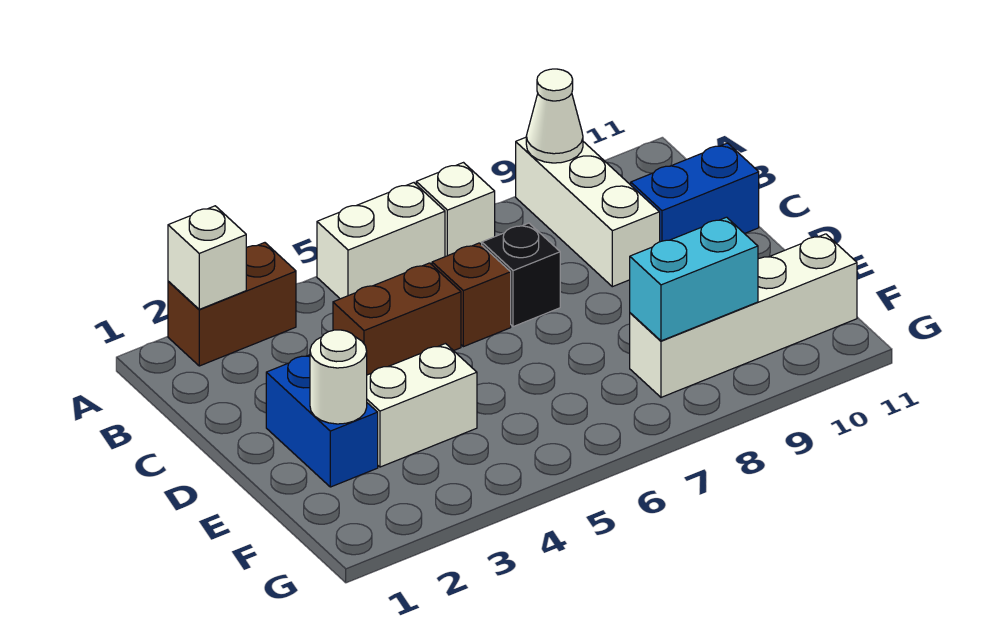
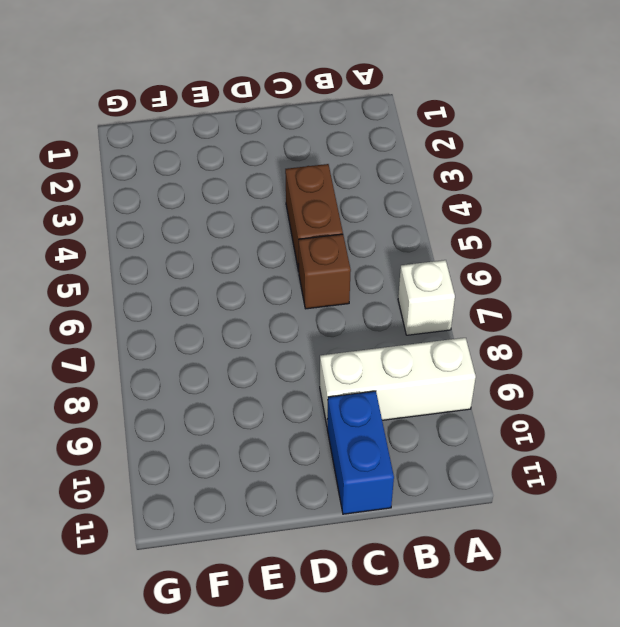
none -> brown brick A2:A3 level 1
none -> white brick A5:A6 level 1
none -> black brick C7 level 1

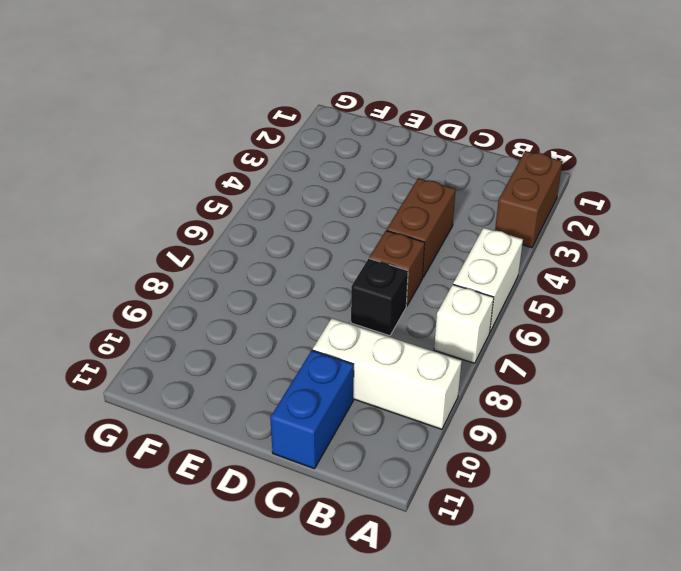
none -> blue brick D2:E2 level 1
none -> white brick E3:E4 level 1
none -> white brick F8:F11 level 1

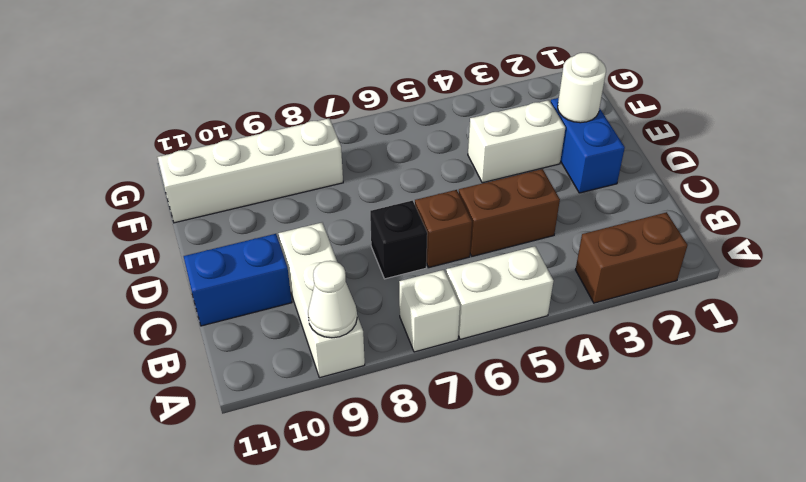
none -> white brick A2 level 2
none -> cyan brick F8:F9 level 2

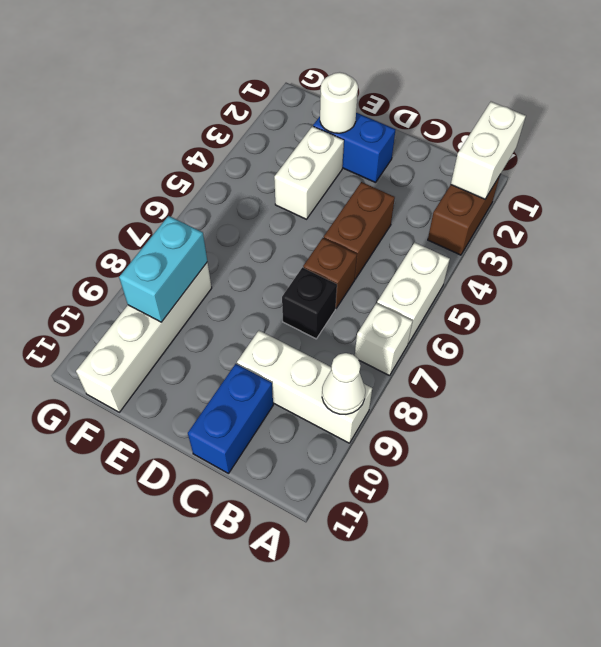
white brick A1:A2 level 2 -> white brick A2 level 2

